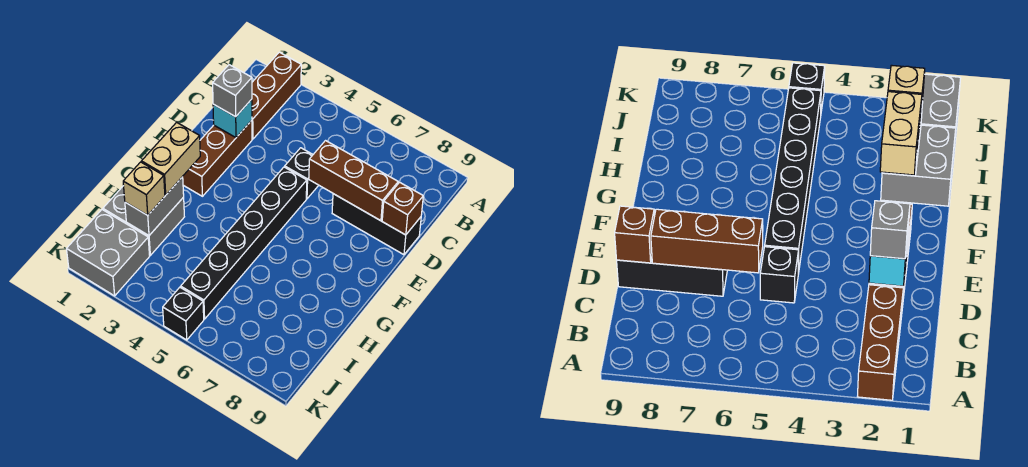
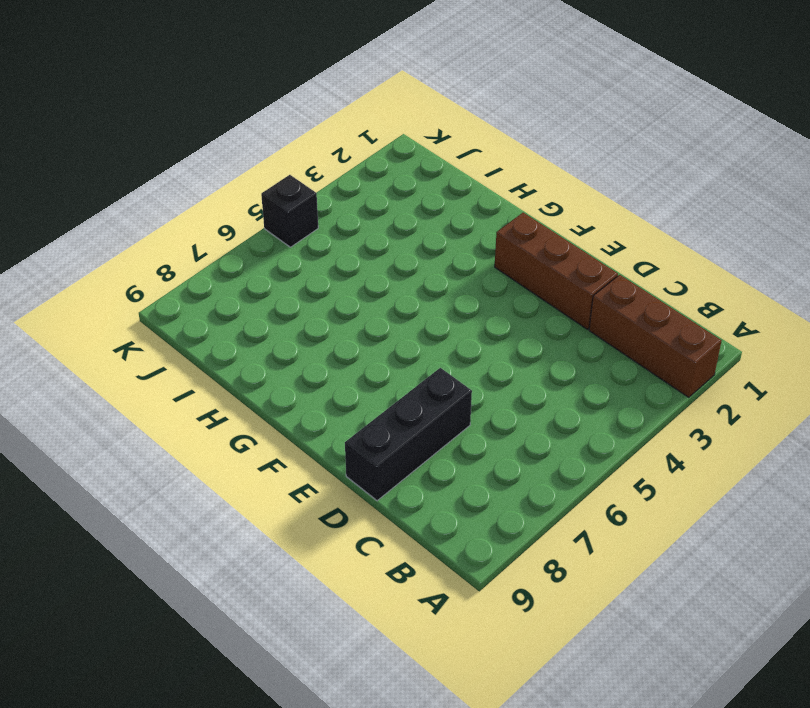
none -> black brick D5 level 1
none -> black brick E5:J5 level 1
none -> grey brick H1:I2 level 1

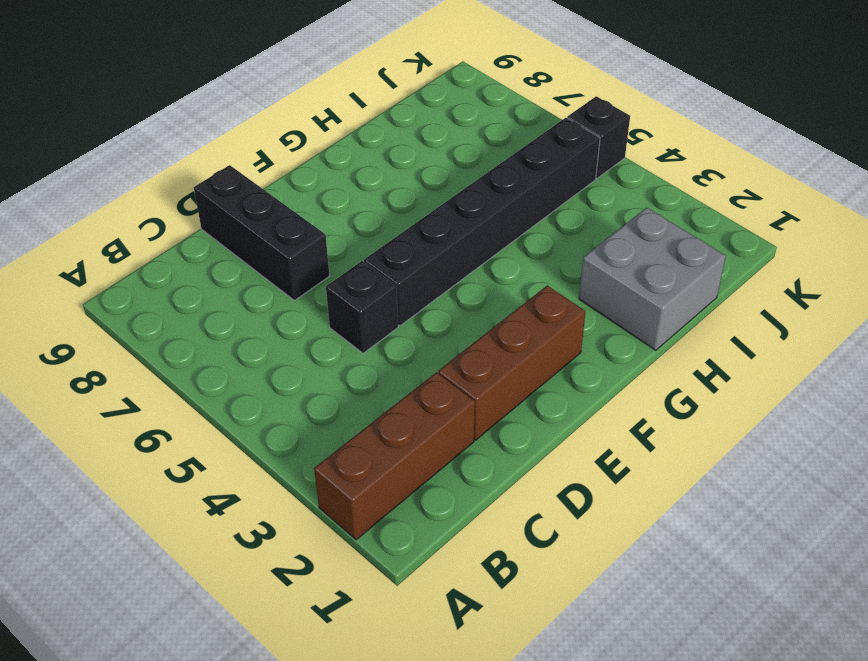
none -> grey brick J1:K2 level 1
none -> cyan brick D2 level 2
none -> brown brick D6:D8 level 2

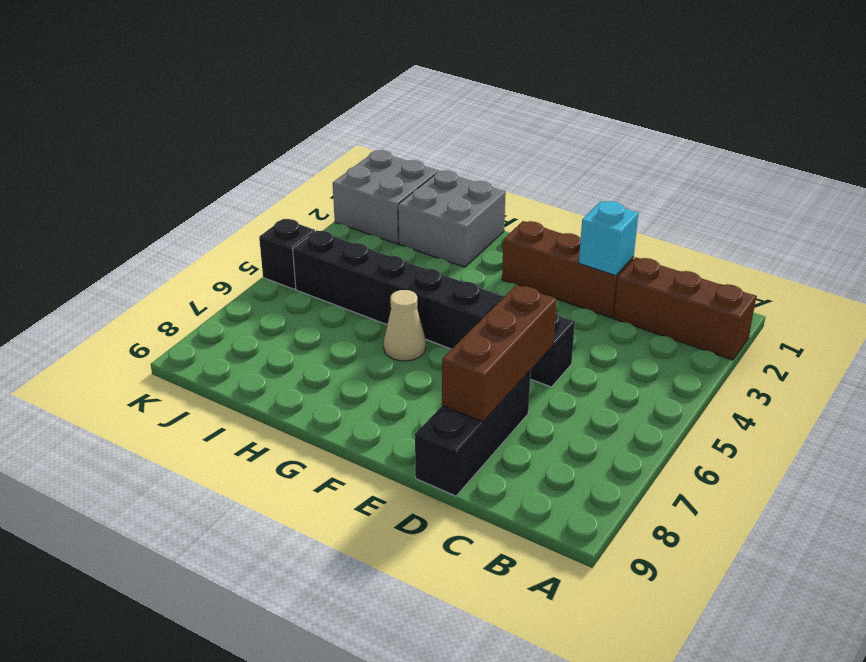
tan cone G6 level 1 -> none
none -> brown brick D9 level 2
none -> grey brick H2:I2 level 2
none -> grey brick D2 level 3

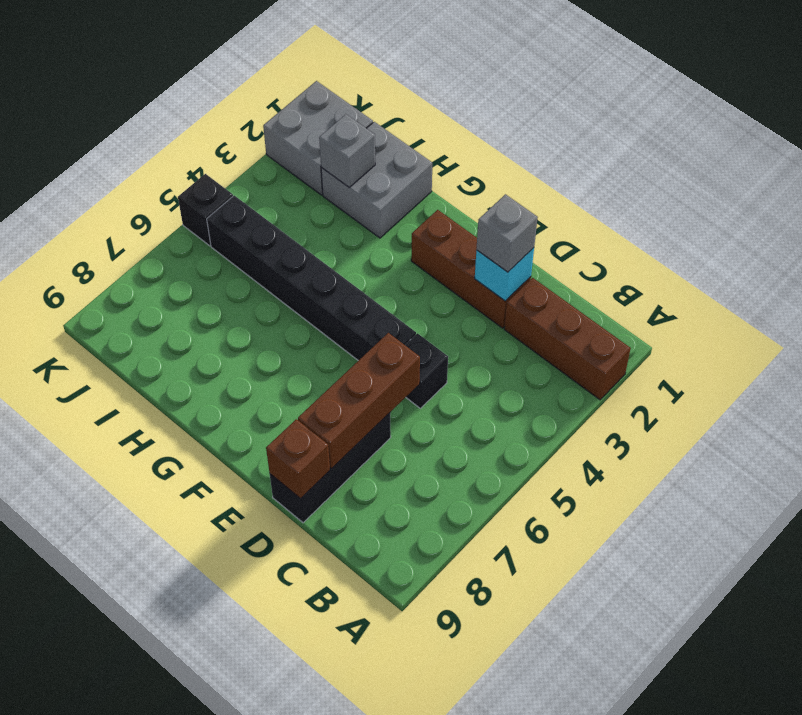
grey brick I2 level 2 -> grey brick H2:I2 level 2
none -> tan brick G2:H2 level 3
none -> tan brick I2 level 3

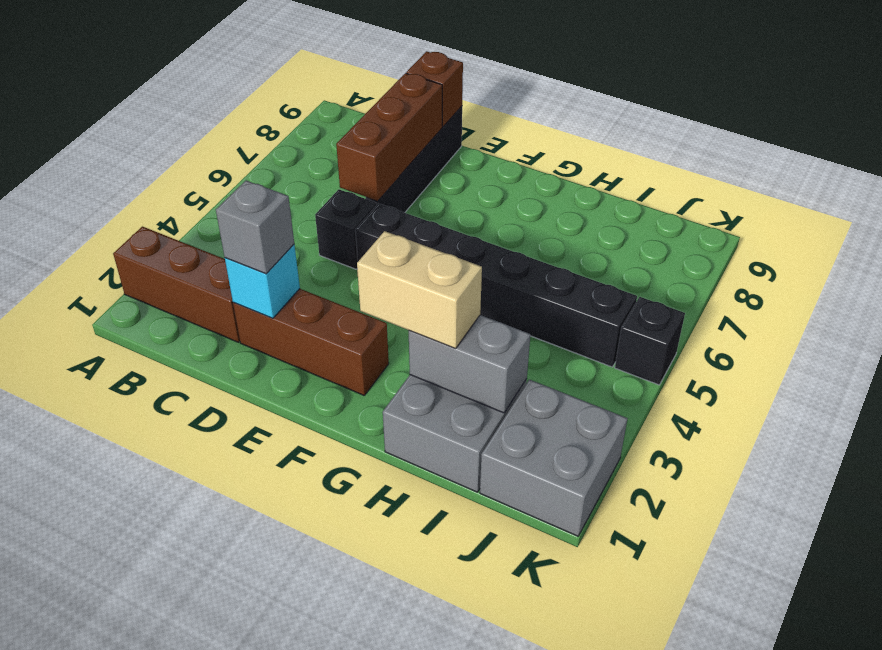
none -> tan brick I2 level 3

